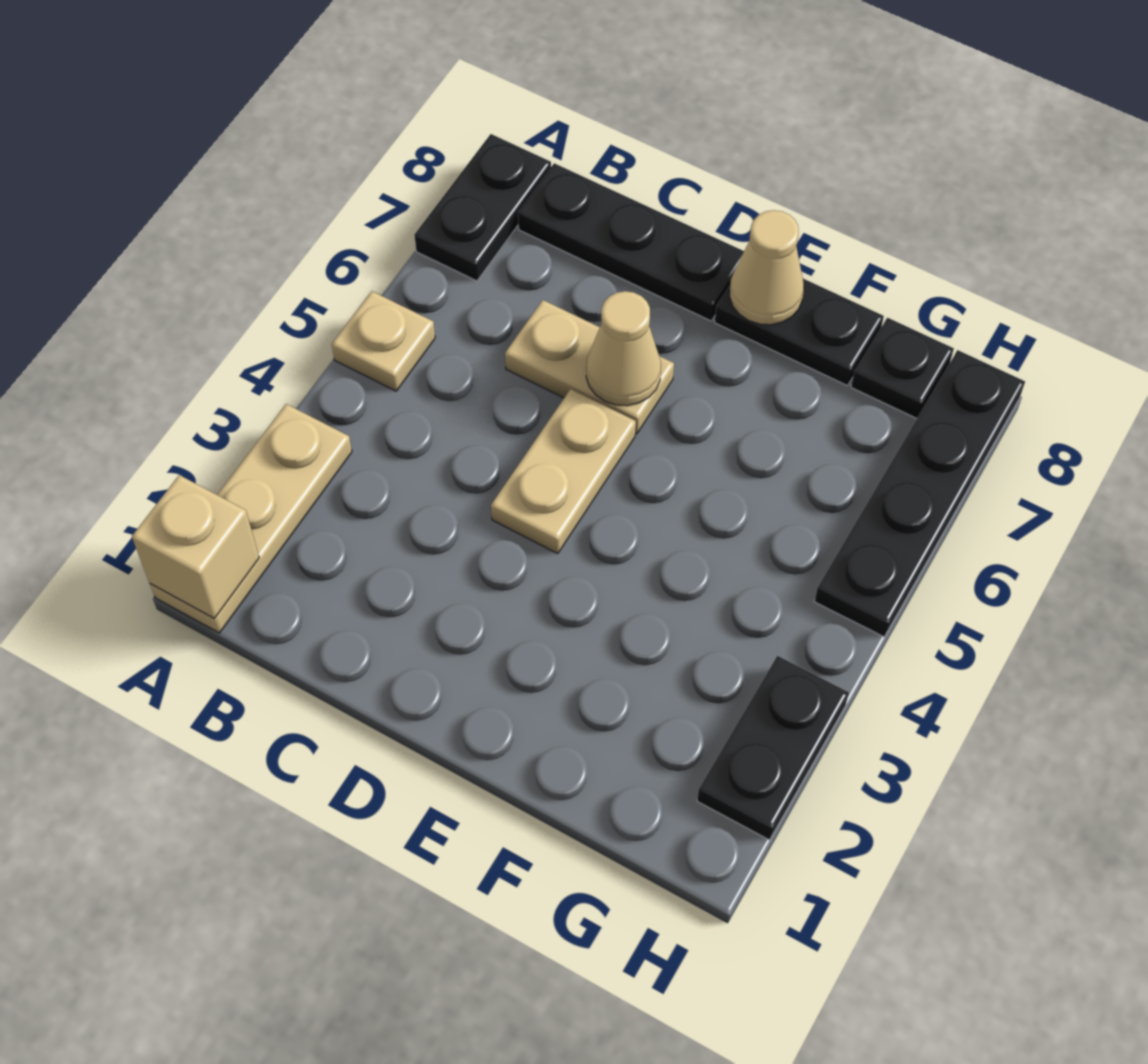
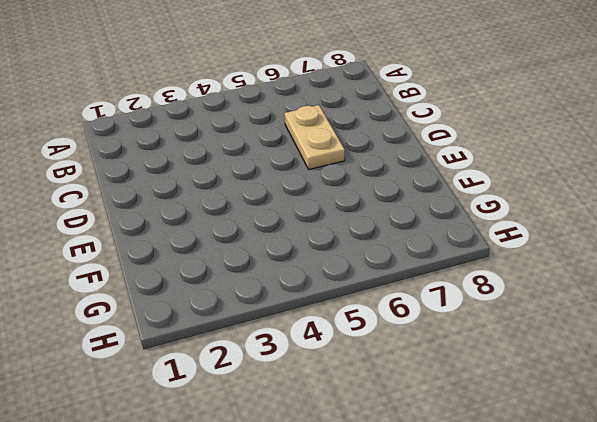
none -> tan plate A1:A3 level 1
none -> tan plate A5 level 1
none -> black plate A7:A8 level 1

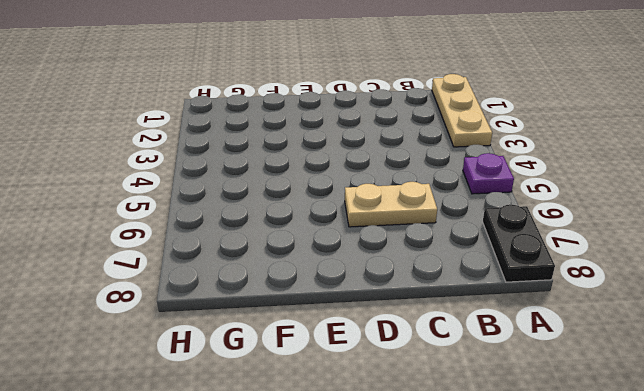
purple plate A5 level 1 -> tan plate A5 level 1
none -> black plate B8:D8 level 1
none -> tan plate D4:D5 level 1
none -> black plate E8:F8 level 1

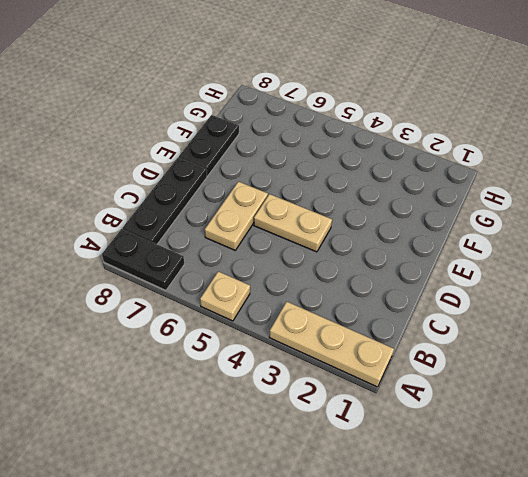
none -> black plate G8 level 1
none -> black plate H2:H3 level 1
none -> black plate H5:H8 level 1

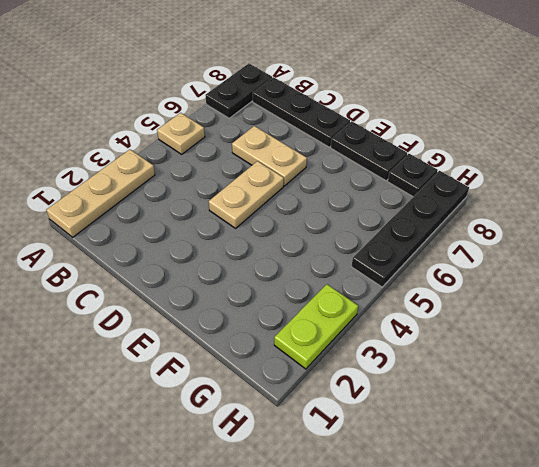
lime plate H2:H3 level 1 -> black plate H2:H3 level 1
none -> tan brick A1 level 2
none -> tan cone D6 level 2
none -> tan cone E8 level 2

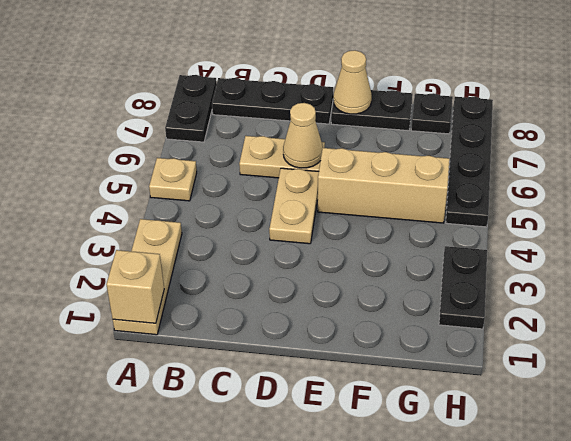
tan brick E5:G5 level 1 -> none

